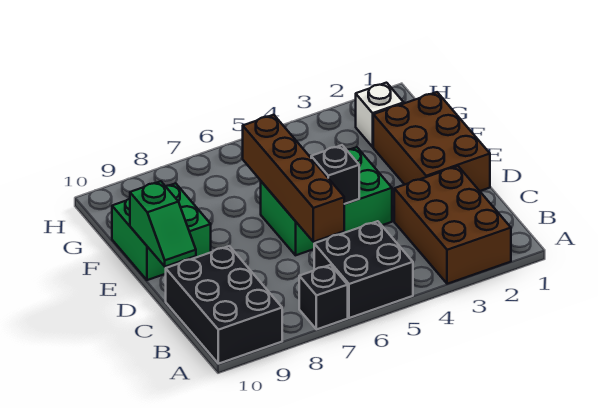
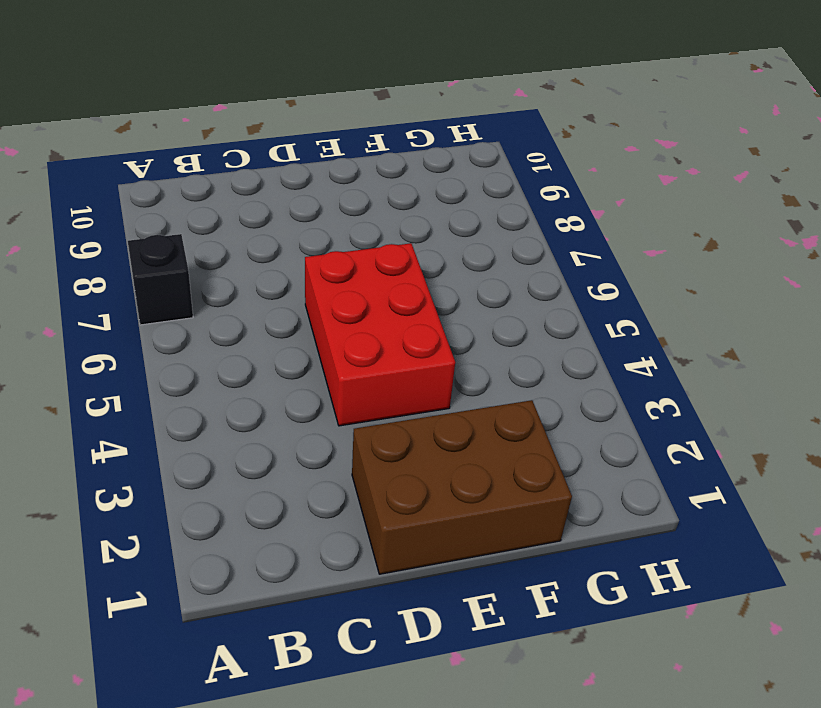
red brick D4:E6 level 1 -> green brick D4:E6 level 1
none -> brown brick A2:C3 level 1
none -> black brick A5:B6 level 1

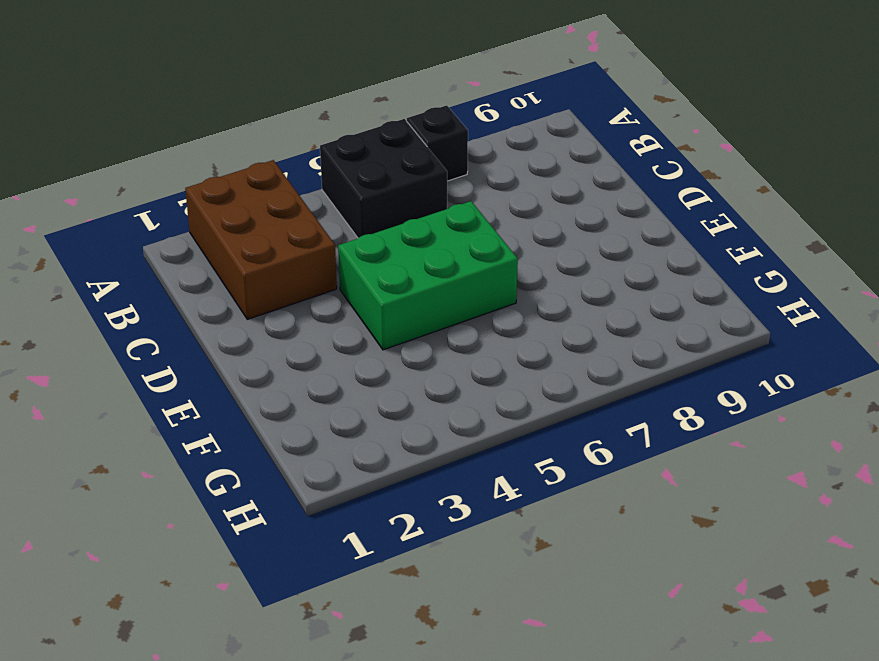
none -> black brick A9:C10 level 1
none -> brown brick D1:F2 level 1

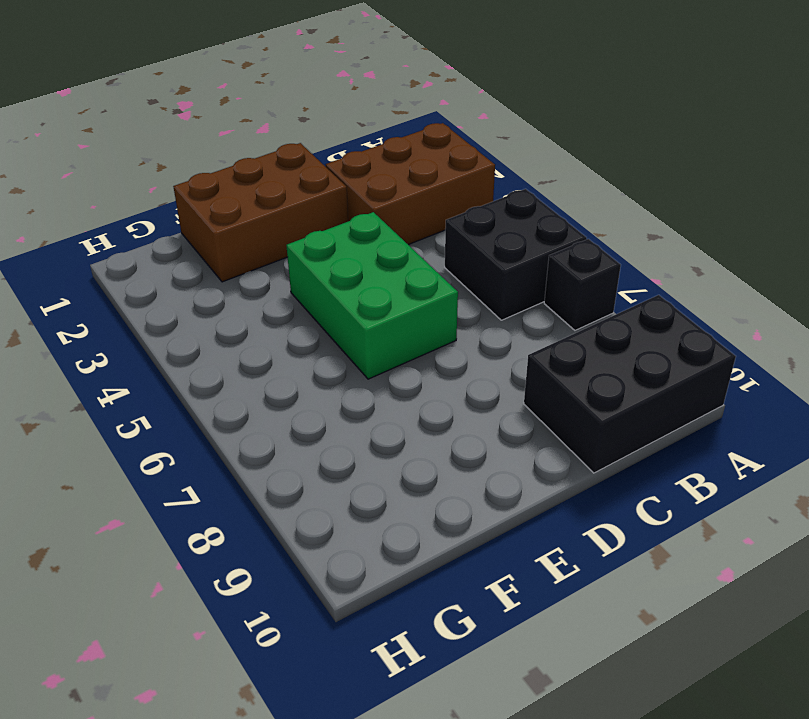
none -> green brick E9:F10 level 1
none -> white brick G2 level 1

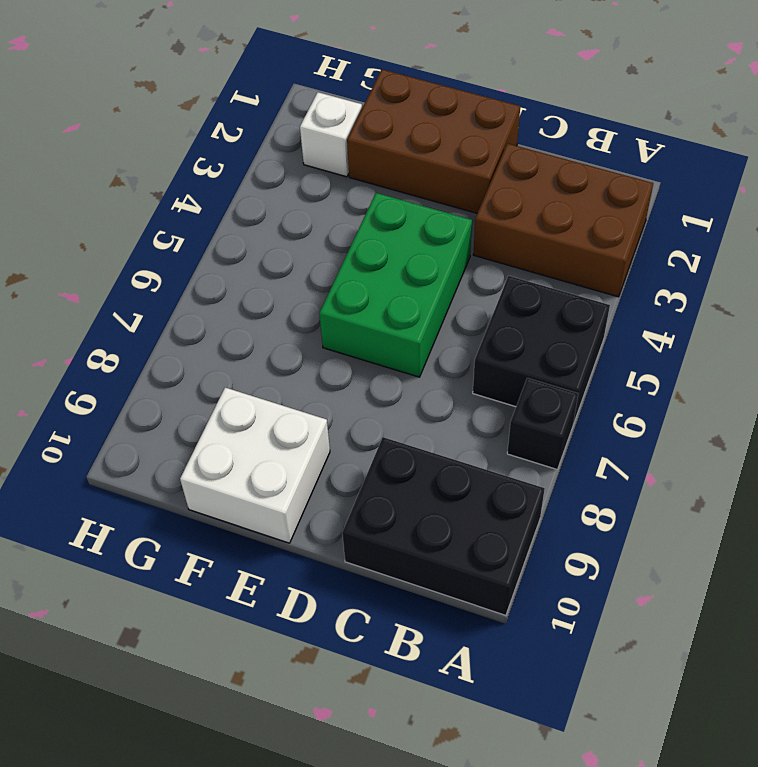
white brick E9:F10 level 1 -> green brick E9:F10 level 1
none -> brown brick C6:F6 level 2
none -> black brick D5 level 2

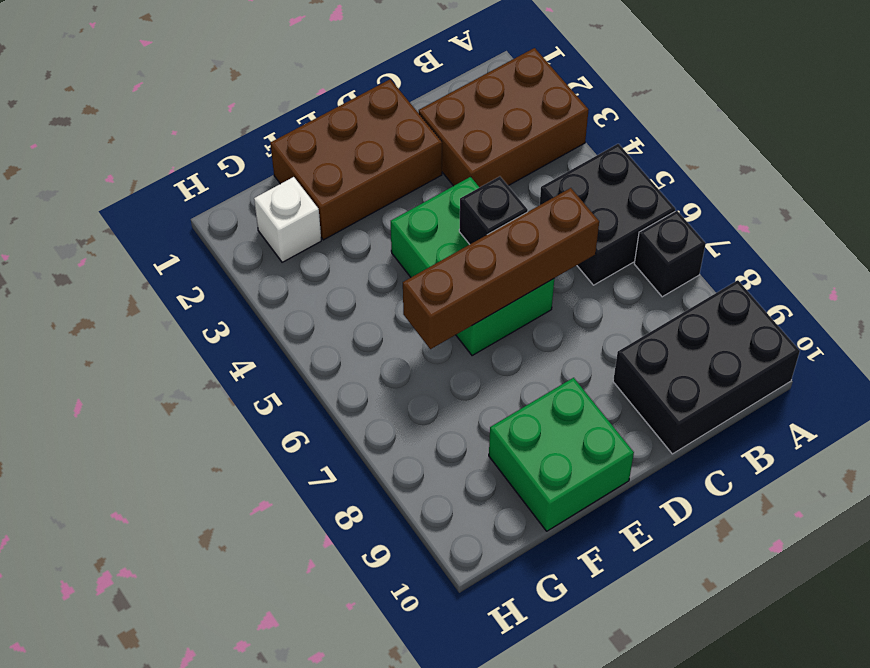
none -> green slope D10:E10 level 2 top E

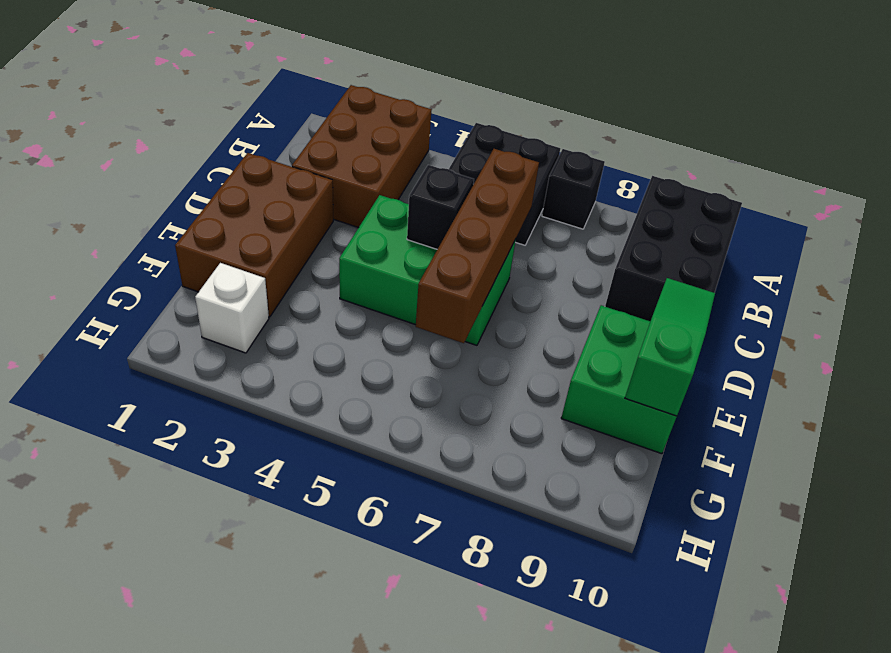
green slope D10:F10 level 2 top F -> green slope D10:E10 level 2 top E

